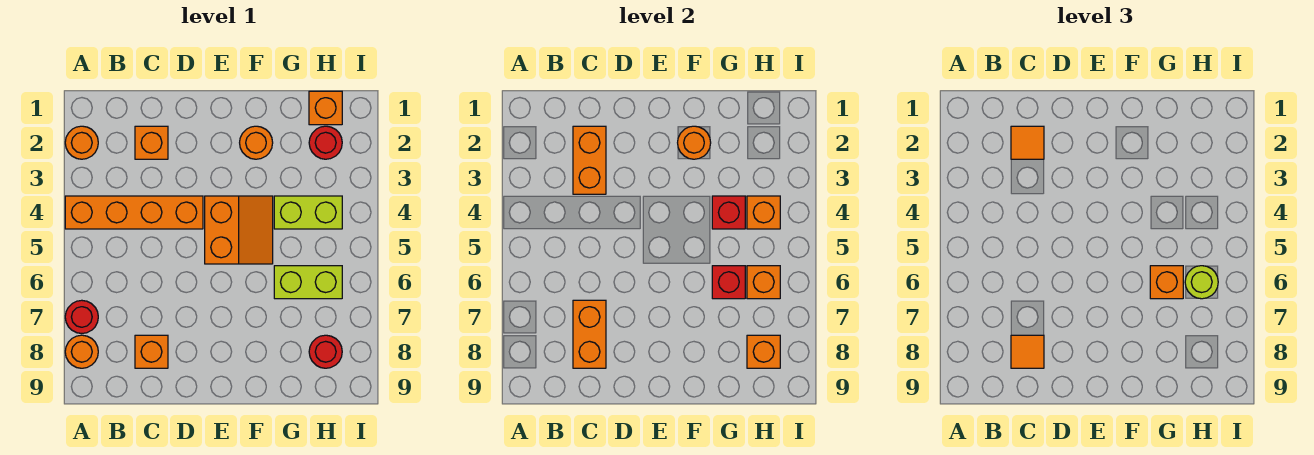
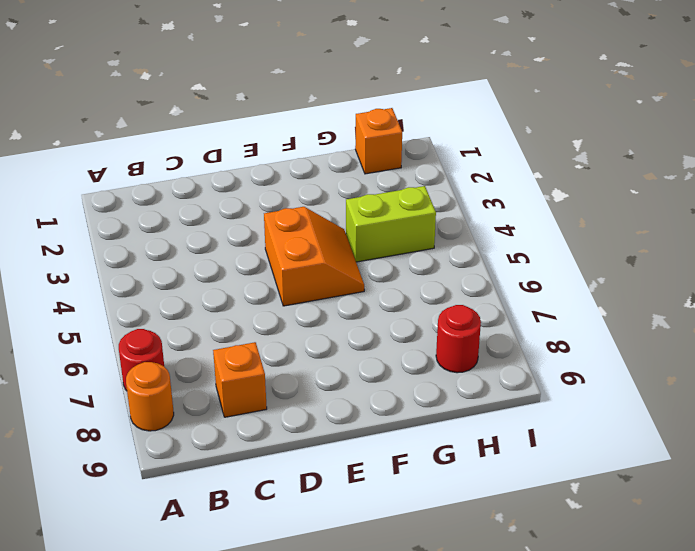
none -> orange round brick A2 level 1
none -> orange brick A4:D4 level 1
none -> orange brick C2 level 1

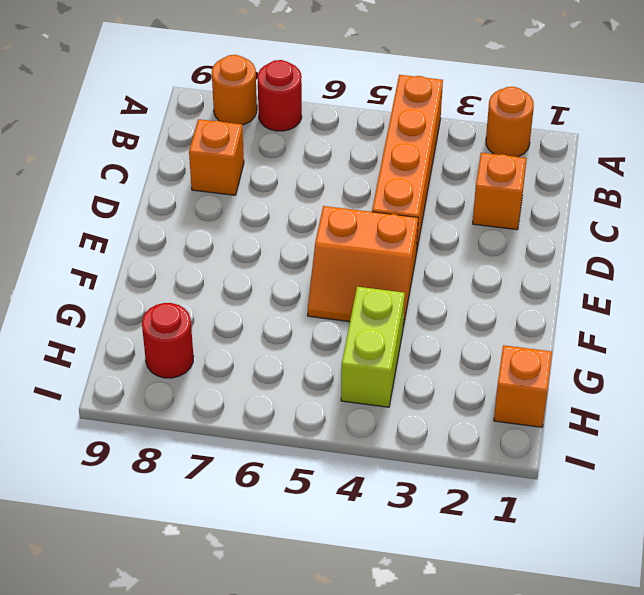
none -> orange round brick F2 level 1
none -> lime brick G6:H6 level 1
none -> red round brick H2 level 1

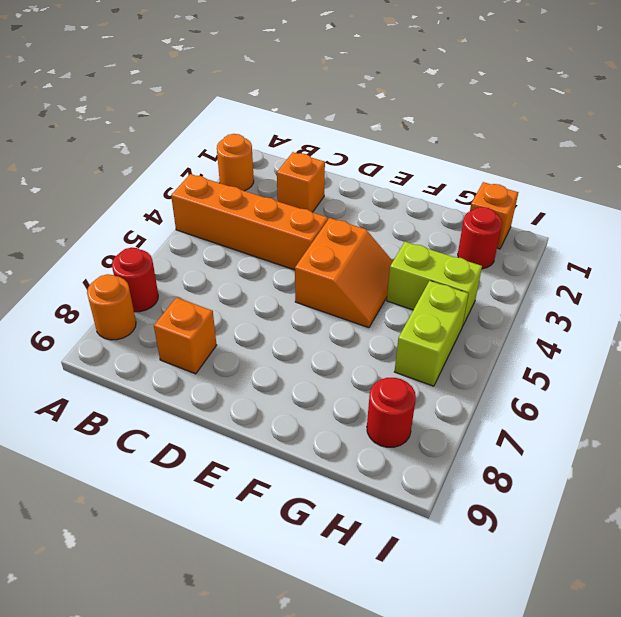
lime brick H5:H6 level 1 -> lime brick G6:H6 level 1
none -> orange round brick F2 level 1
none -> orange brick C2:C3 level 2
none -> orange brick C7:C8 level 2

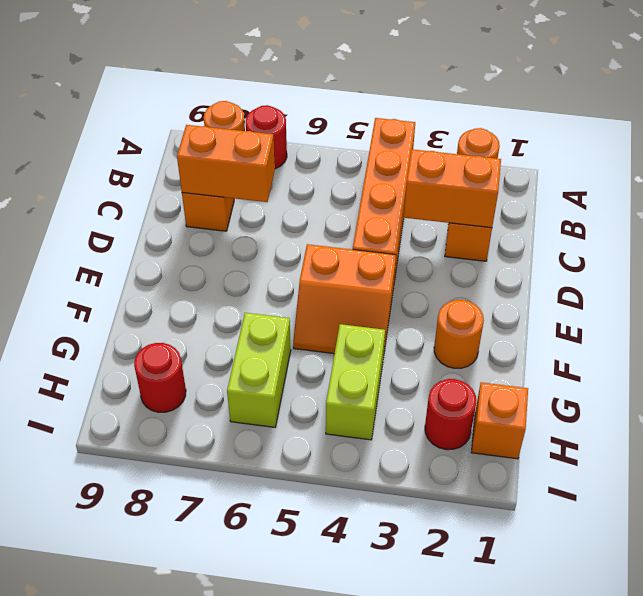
none -> orange round brick F2 level 2
none -> red brick G4 level 2
none -> red brick G6 level 2

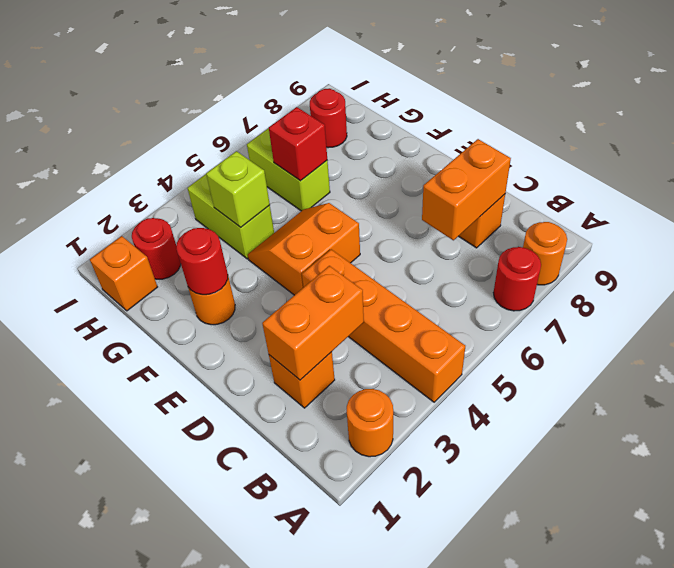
red round brick F2 level 2 -> orange round brick F2 level 2
lime brick G4 level 2 -> red brick G4 level 2
none -> orange brick H4 level 2
none -> orange brick H6 level 2
none -> orange brick H8 level 2

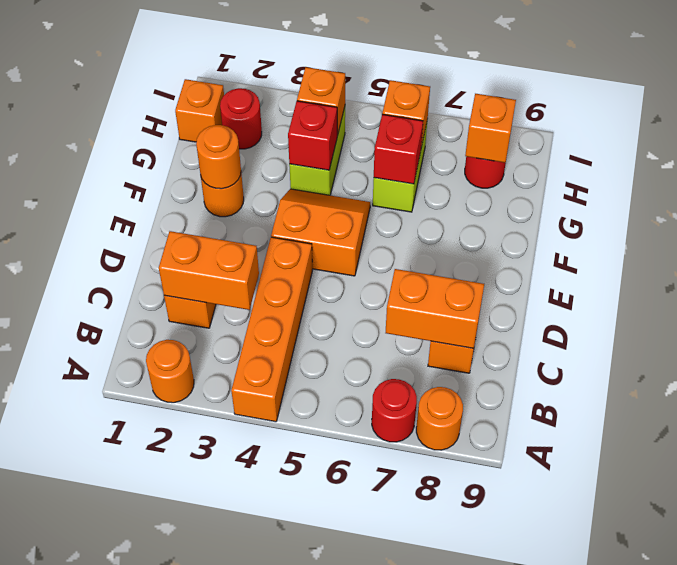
none -> orange tile C2 level 3
none -> orange tile C8 level 3
none -> orange brick G6 level 3

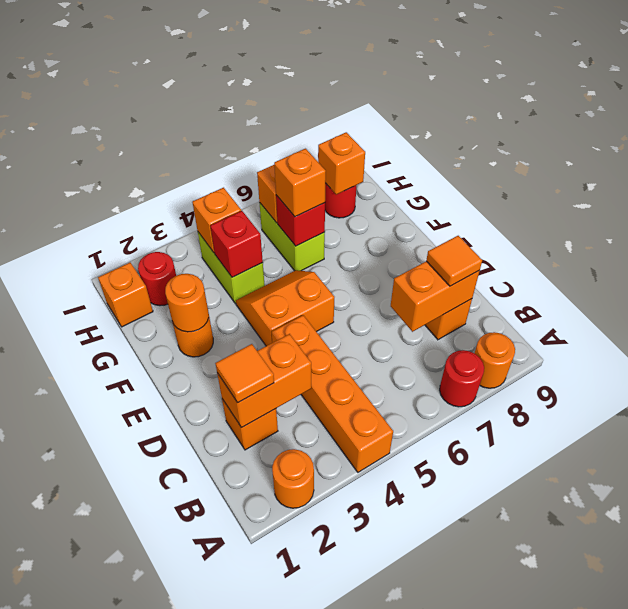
none -> lime round brick H6 level 3

